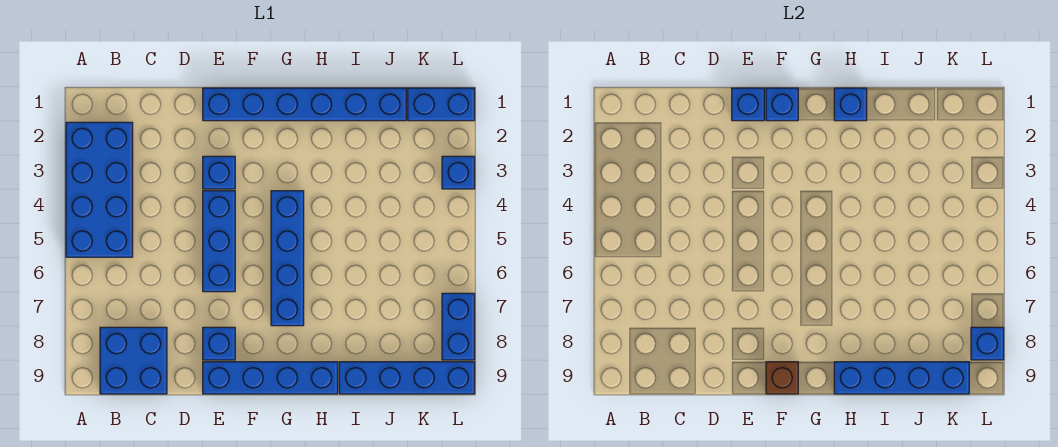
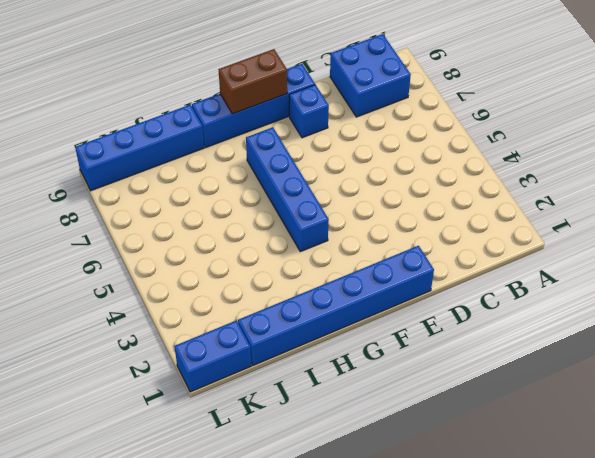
brown brick F9:G9 level 2 -> brown brick F9 level 2
none -> blue brick A2:B5 level 1
none -> blue brick E3 level 1
none -> blue brick E4:E6 level 1

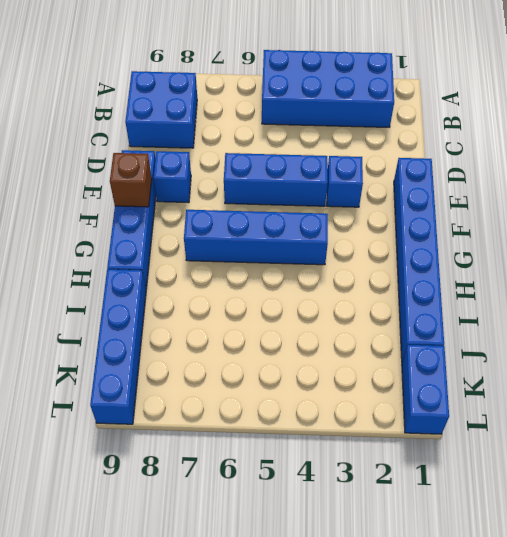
none -> blue brick L3 level 1
none -> blue brick L7:L8 level 1
none -> blue brick E1 level 2

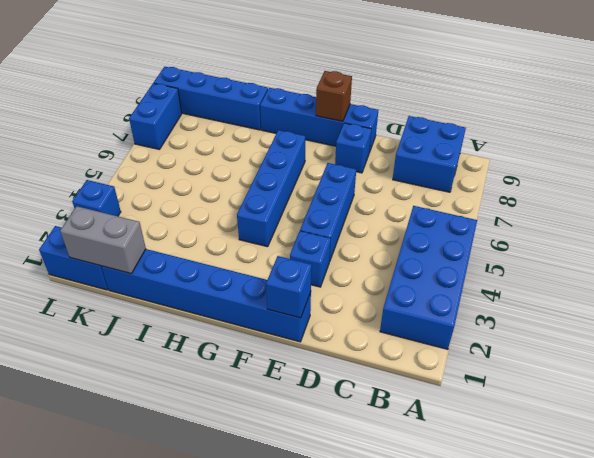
grey brick J1:K1 level 2 -> none
none -> blue brick F1 level 2
none -> blue brick H1 level 2
none -> blue brick H9:K9 level 2

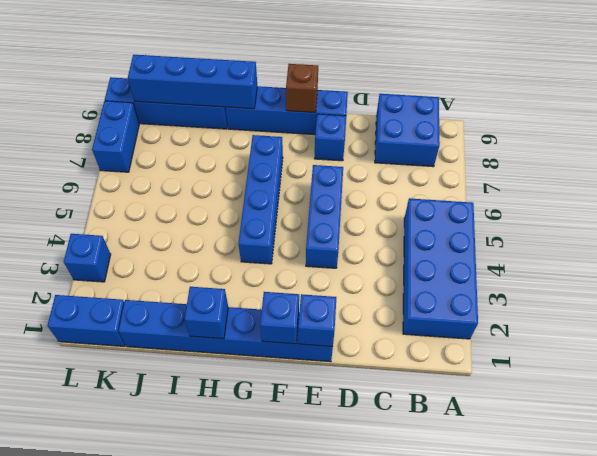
none -> blue brick E3 level 1
none -> blue brick L8 level 2

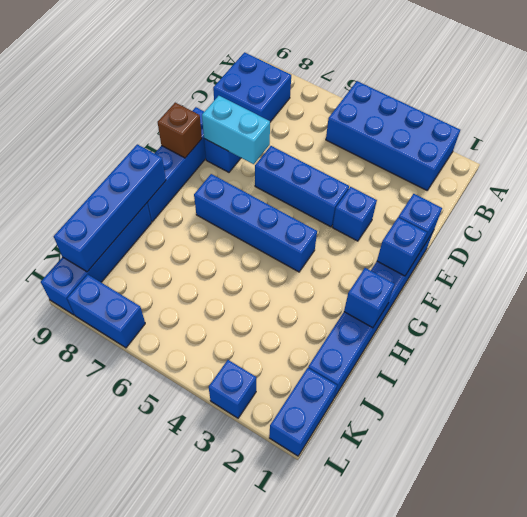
cyan brick E7:E8 level 2 -> none
none -> blue brick L8 level 2

